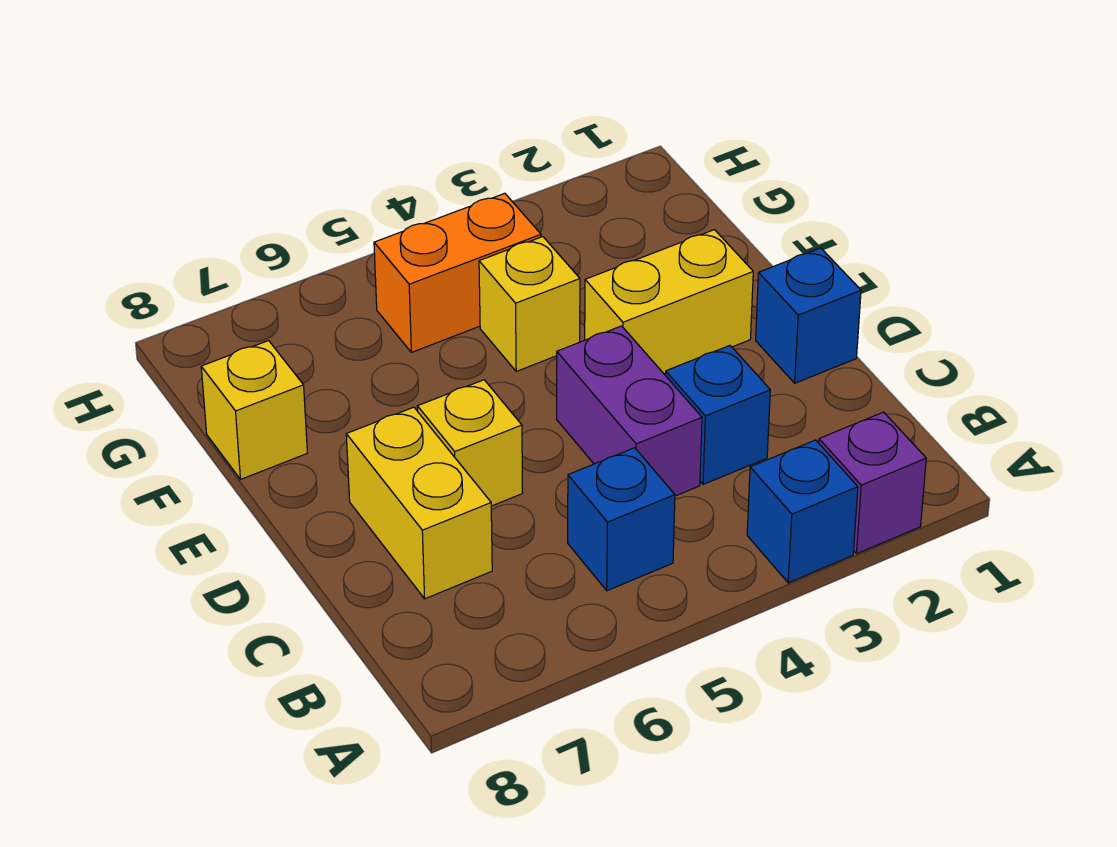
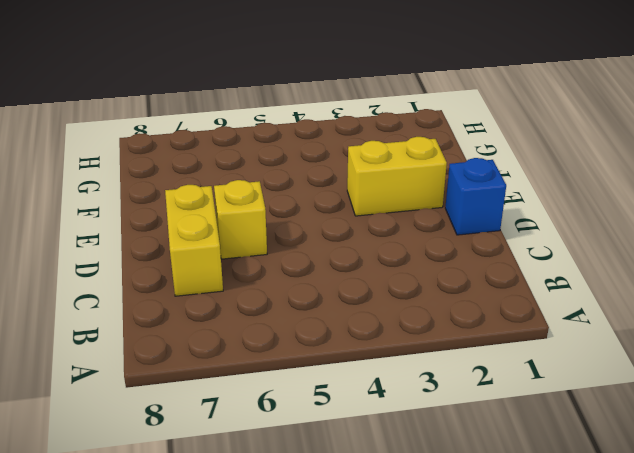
none -> purple brick A2 level 1
none -> blue brick A3 level 1
none -> blue brick B5 level 1

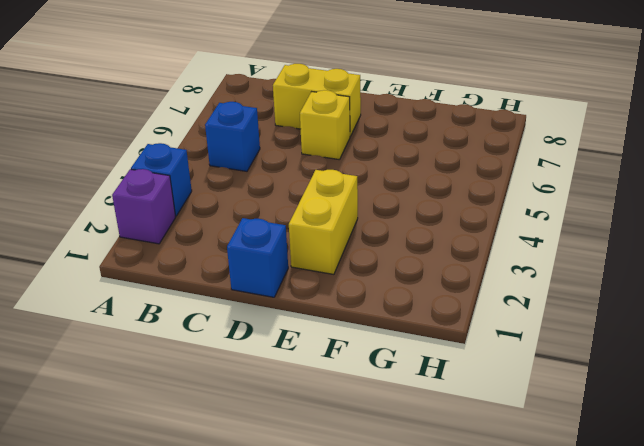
none -> blue brick C3 level 1
none -> purple brick C4:D4 level 1
none -> yellow brick F4 level 1

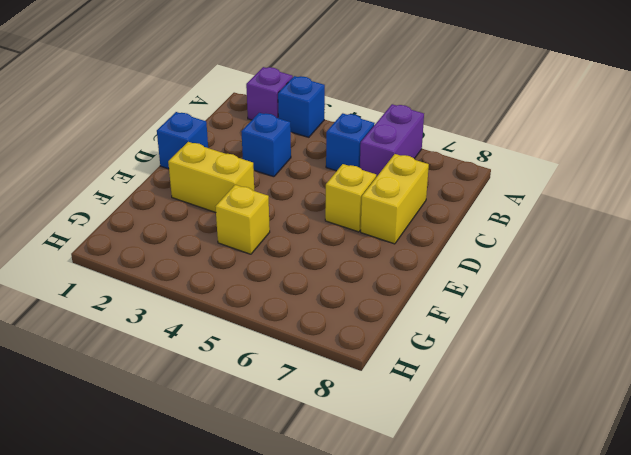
purple brick A6:B6 level 1 -> purple brick C4:D4 level 1
none -> yellow brick F8 level 1
none -> orange brick G4:G5 level 1

